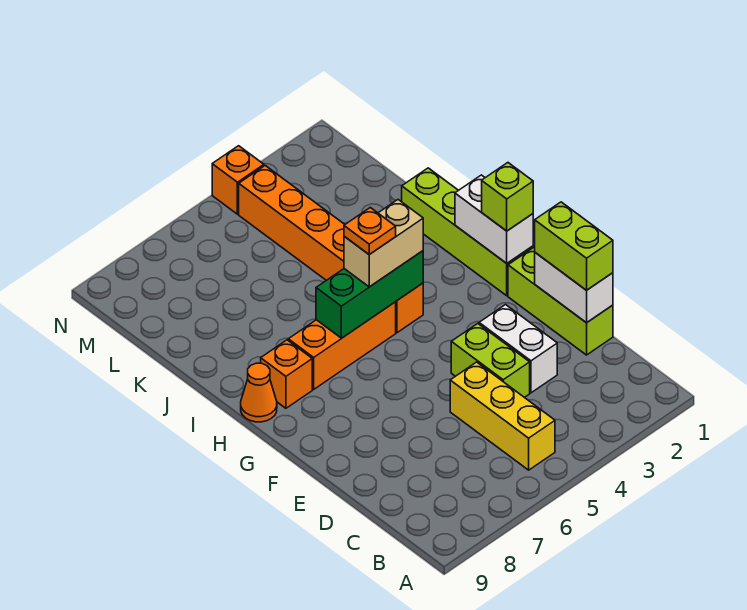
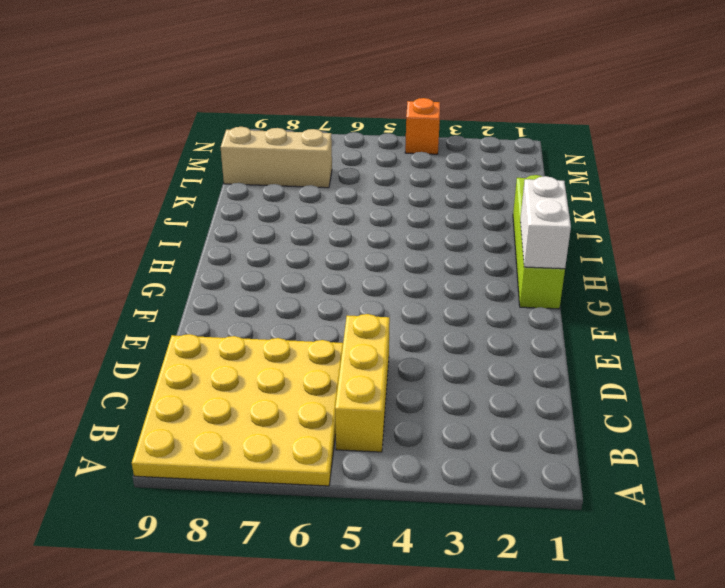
yellow plate A6:D9 level 1 -> none
tan brick L7:L9 level 1 -> none
none -> lime brick D1:F1 level 1
none -> white brick D3:E3 level 1
none -> lime brick D4:E4 level 1

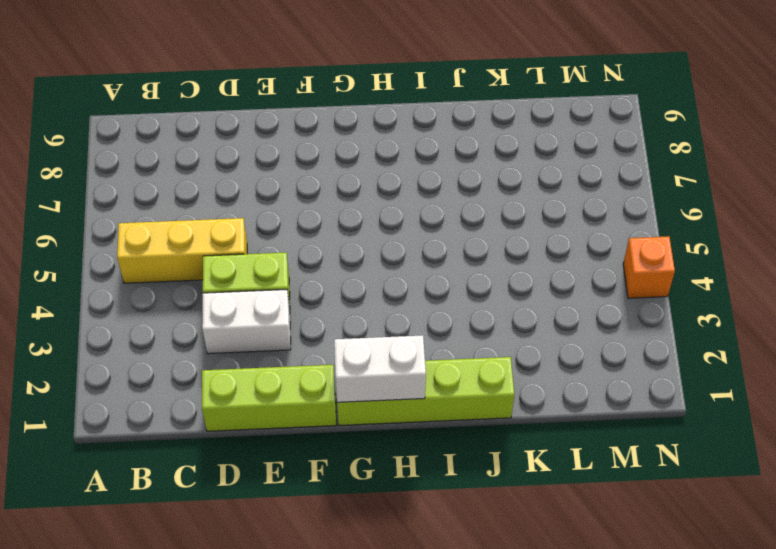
none -> orange brick H4:M4 level 1
none -> orange brick H5:H7 level 1
none -> orange brick H8 level 1

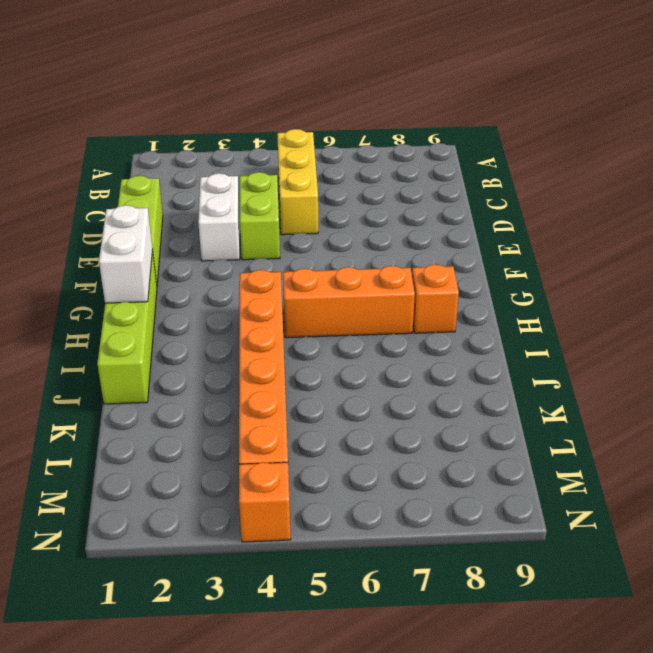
none -> orange cone H9 level 1
none -> white brick D1:E1 level 2
none -> green brick H4:H6 level 2

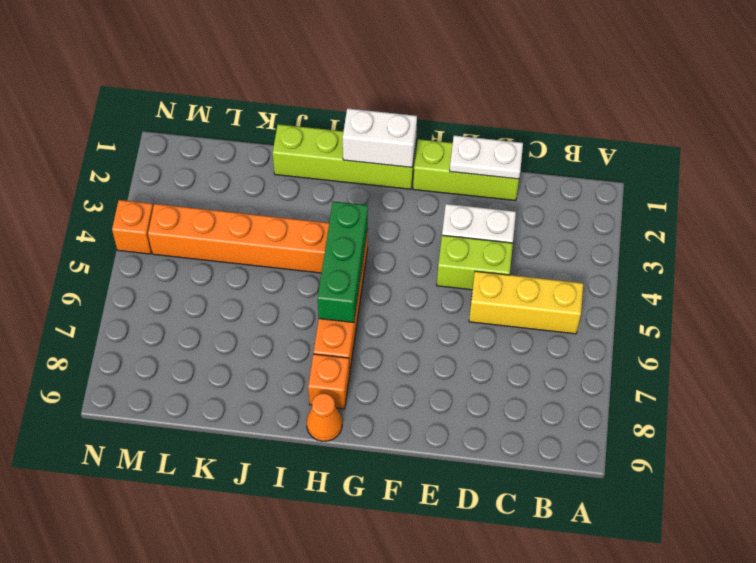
white plate D1:E1 level 2 -> white brick D1:E1 level 2
none -> lime brick D1:E1 level 3
none -> lime brick G1 level 3
none -> tan brick H4:H5 level 3

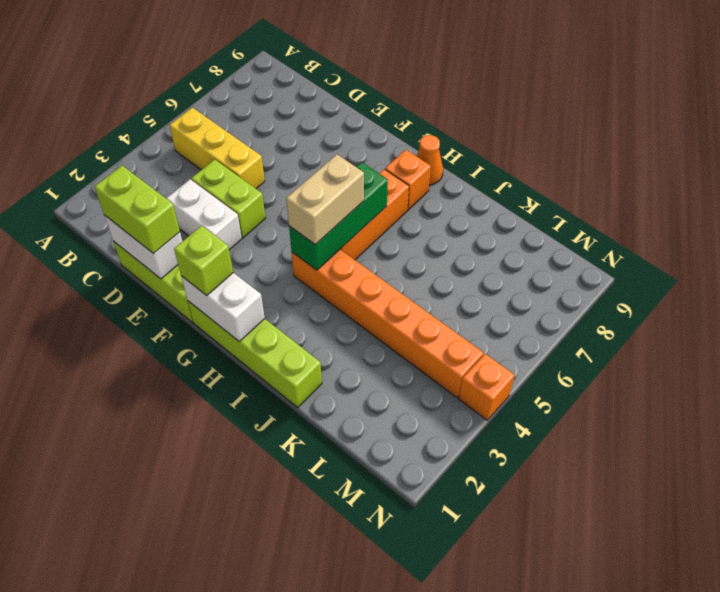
none -> orange plate H5 level 4

